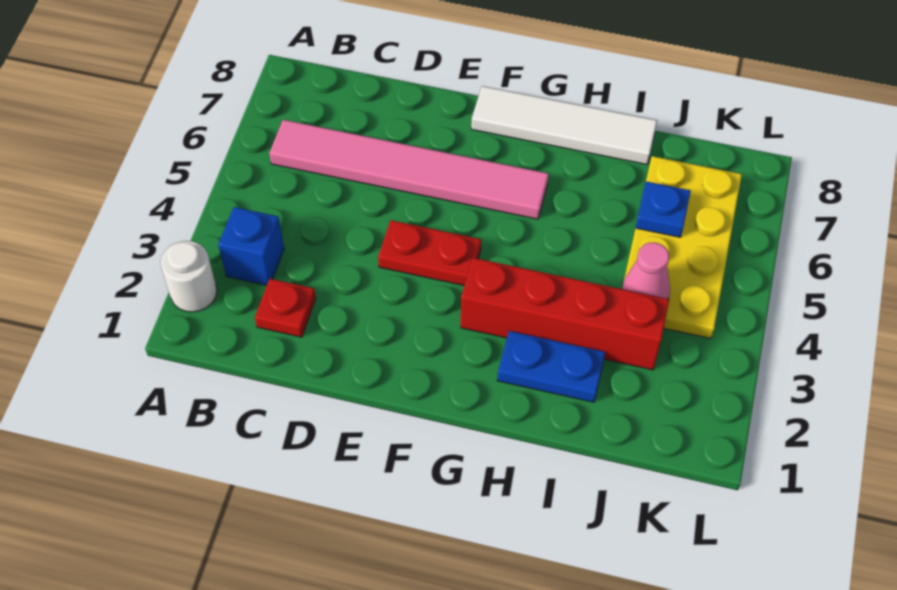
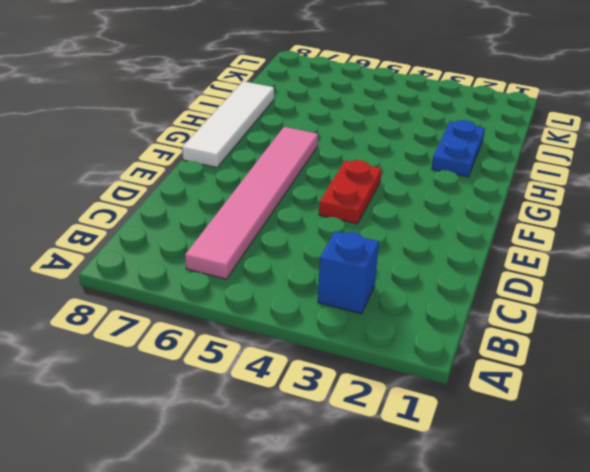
none -> white round brick A2 level 1
none -> red plate C2 level 1

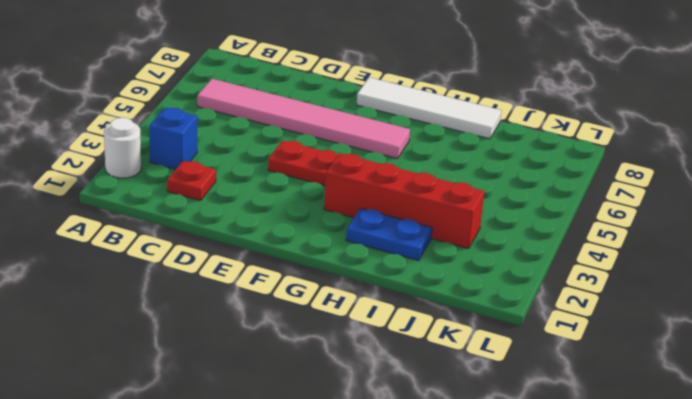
none -> yellow plate J4:K7 level 1
none -> pink cone J4 level 2

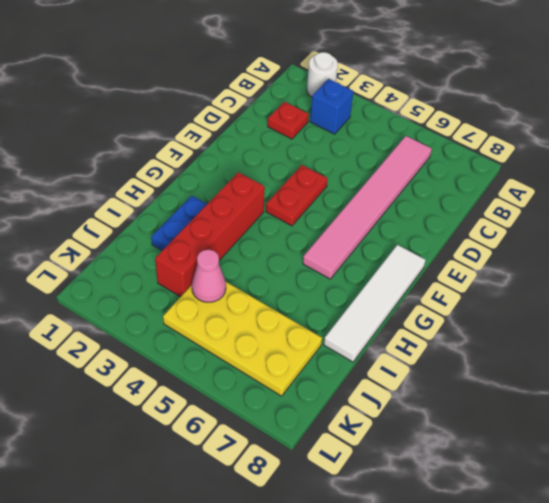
none -> blue plate J6 level 2

